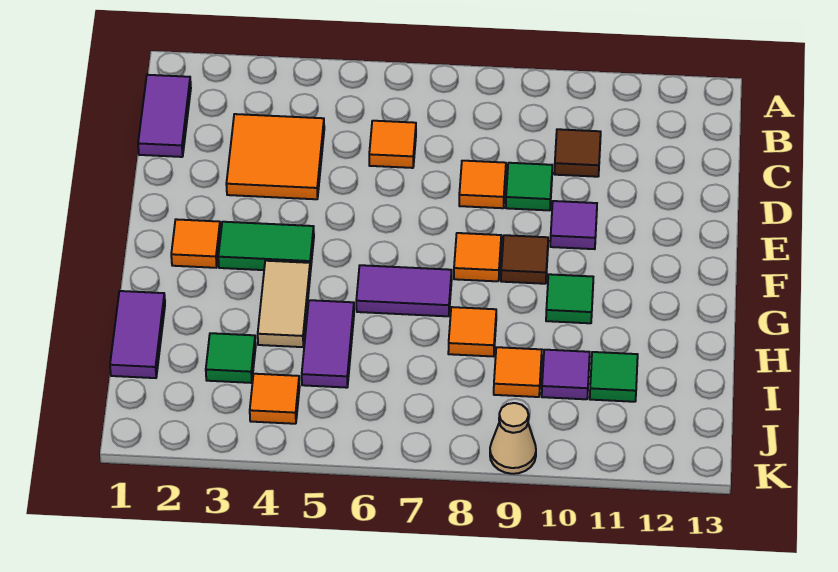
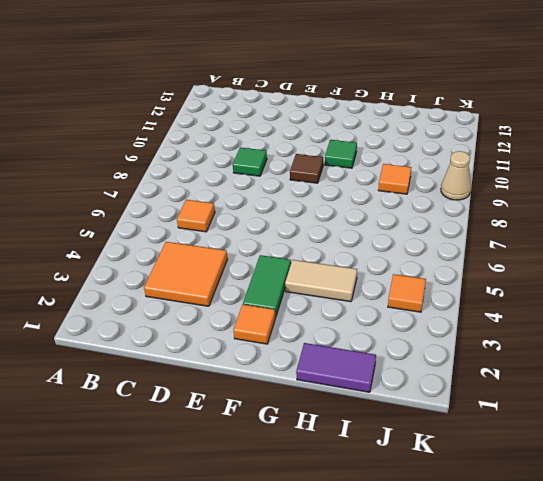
none -> purple tile B1:C1 level 1
none -> brown tile C10 level 1
none -> orange tile D8 level 1

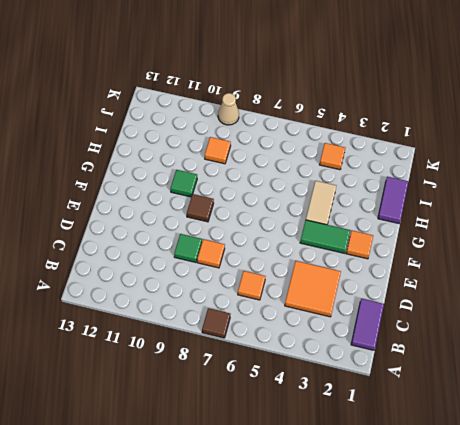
brown tile A7 level 1 -> brown tile C10 level 1
none -> purple tile E10 level 1
none -> orange tile F8 level 1
none -> purple tile G6:G7 level 1

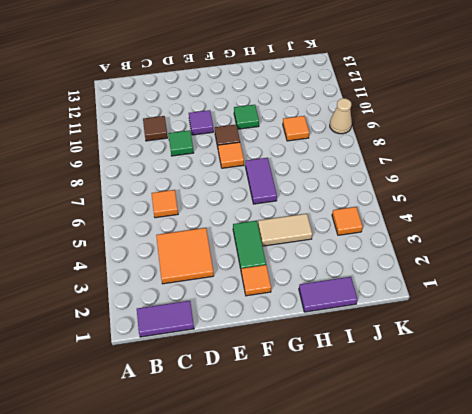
none -> orange tile D8 level 1
none -> purple tile H5:I5 level 1
none -> orange tile H8 level 1

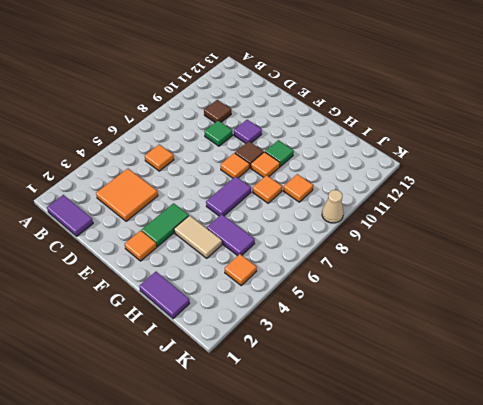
orange tile G9 level 1 -> orange tile D8 level 1
none -> green tile I3 level 1
none -> purple tile I10 level 1
none -> green tile I11 level 1

